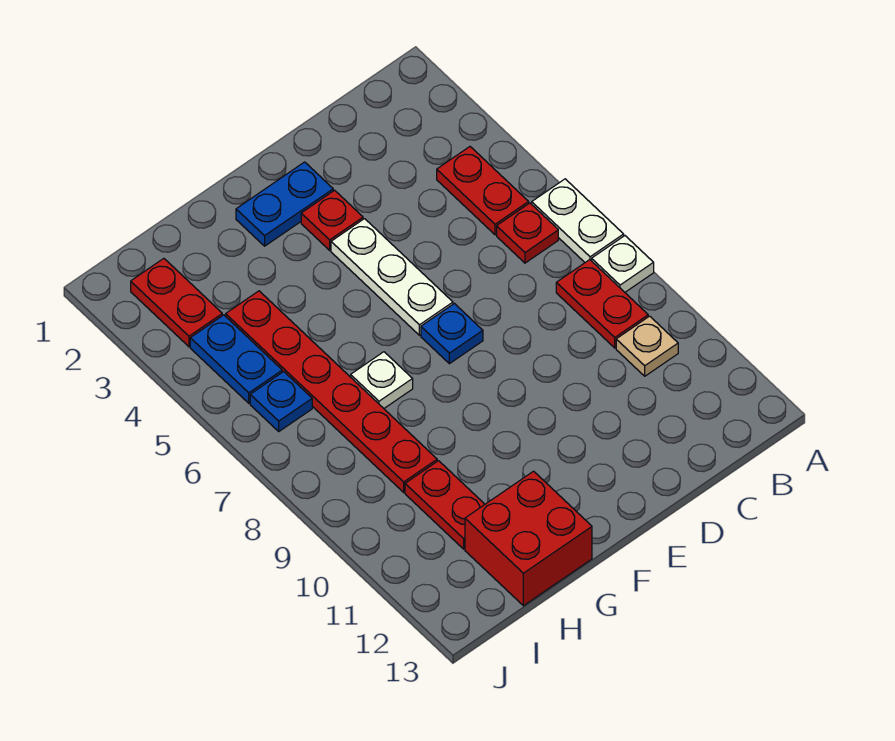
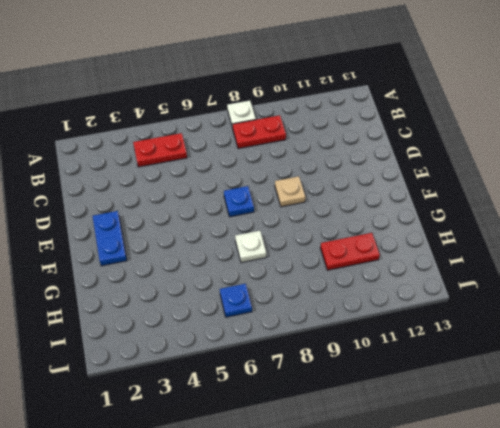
tan plate E9 level 1 -> tan plate B10 level 1
none -> white plate A6:A7 level 1
none -> red plate B6 level 1
none -> red plate E3 level 1

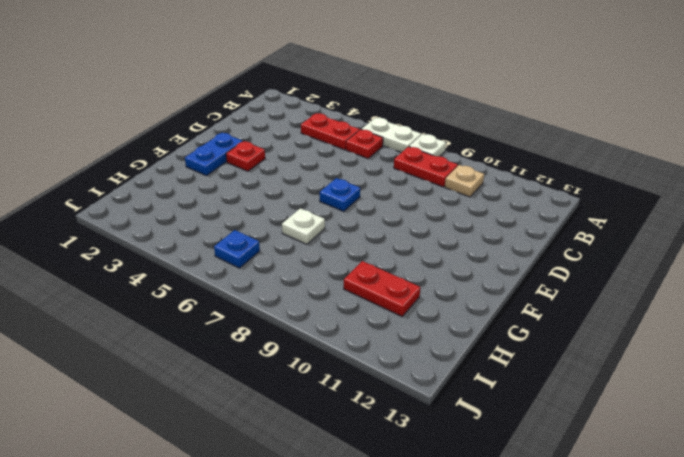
none -> white plate E4:E6 level 1
none -> red brick G12:H13 level 1
none -> red plate H4:H9 level 1

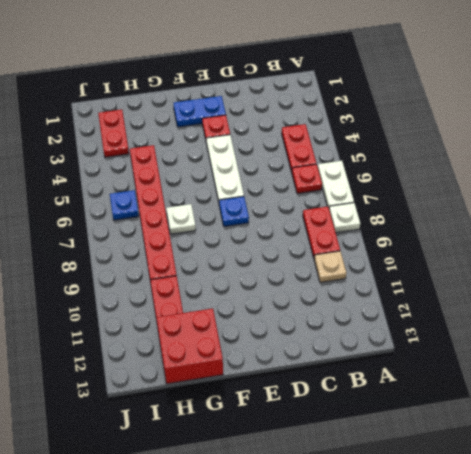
none -> blue plate I4:I5 level 1

